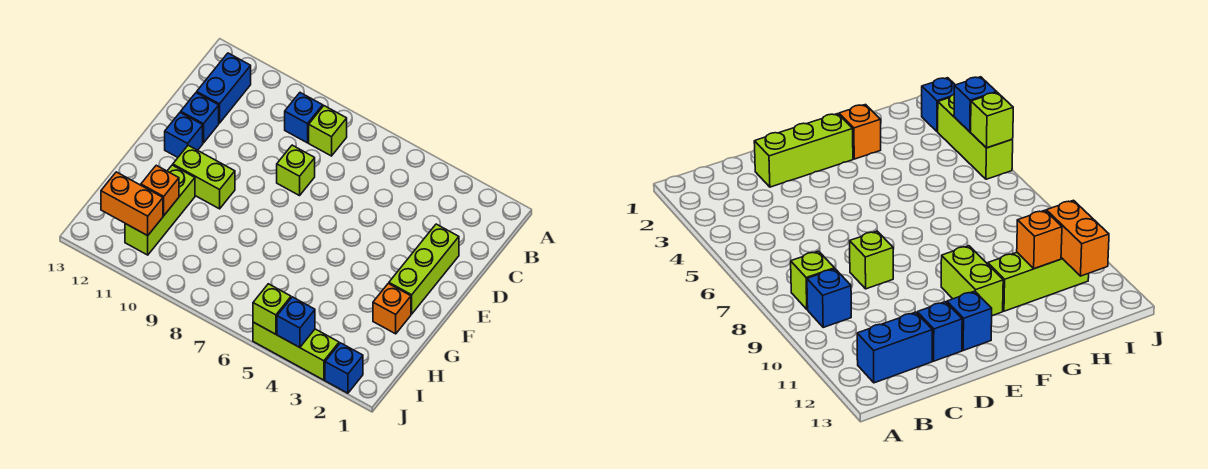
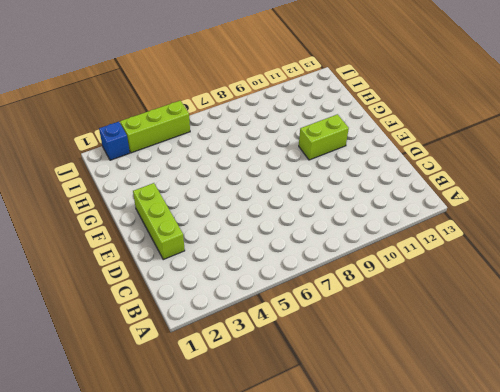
none -> lime brick B8 level 1
none -> blue brick B9 level 1
none -> blue brick B12:C12 level 1

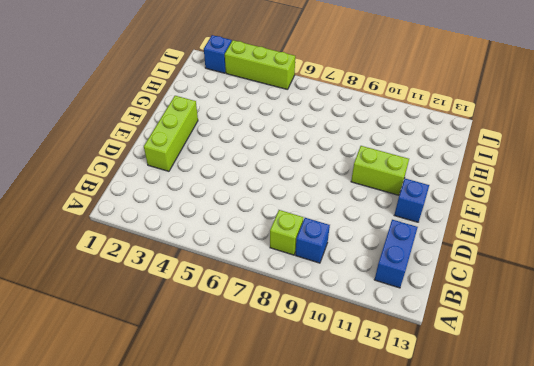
none -> lime brick D8 level 1
none -> blue brick D12 level 1
none -> orange brick G2 level 1

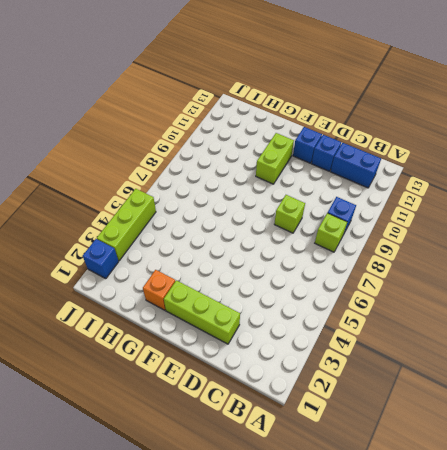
none -> lime brick G11:I11 level 1
none -> orange brick H11 level 2
none -> orange brick I11:I12 level 2

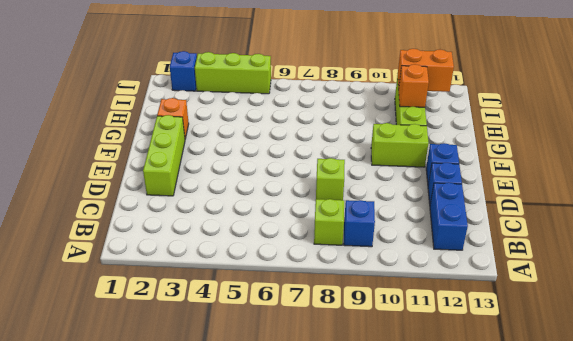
none -> blue brick J4 level 2
none -> lime brick J5 level 2

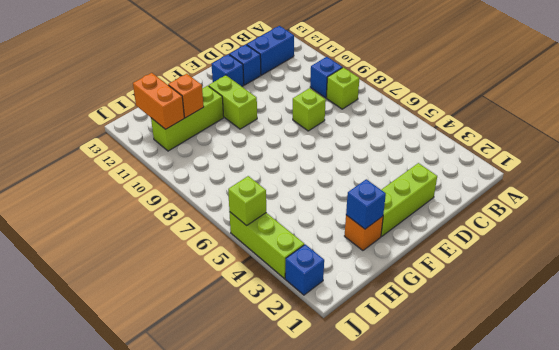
blue brick G2 level 2 -> blue brick J4 level 2

